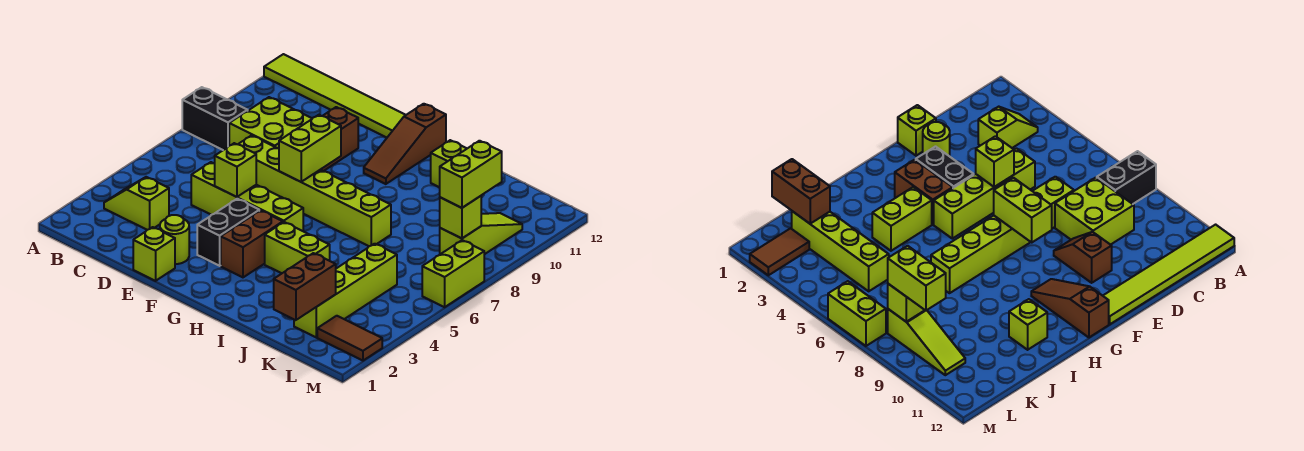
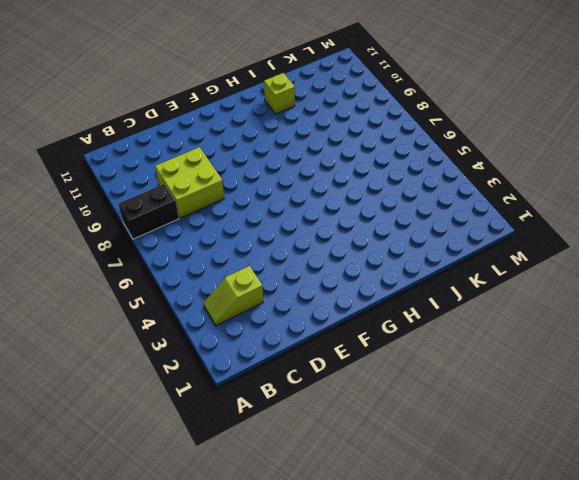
none -> lime tile A12:F12 level 1
none -> lime brick D5:G5 level 1
none -> lime brick D7:I7 level 1

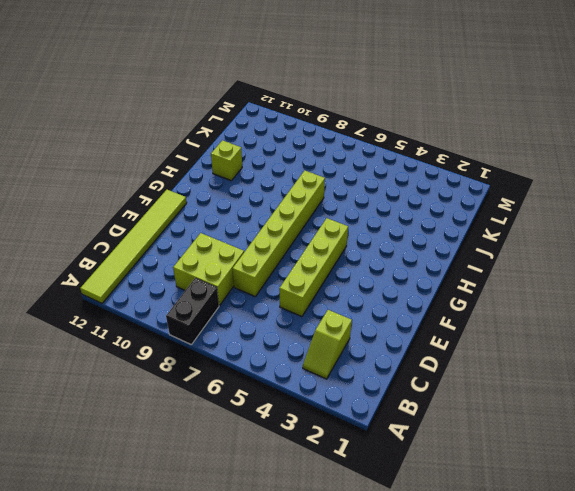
none -> lime brick E1 level 1
none -> lime round brick E2 level 1
none -> brown slope E9:E10 level 1 top 10

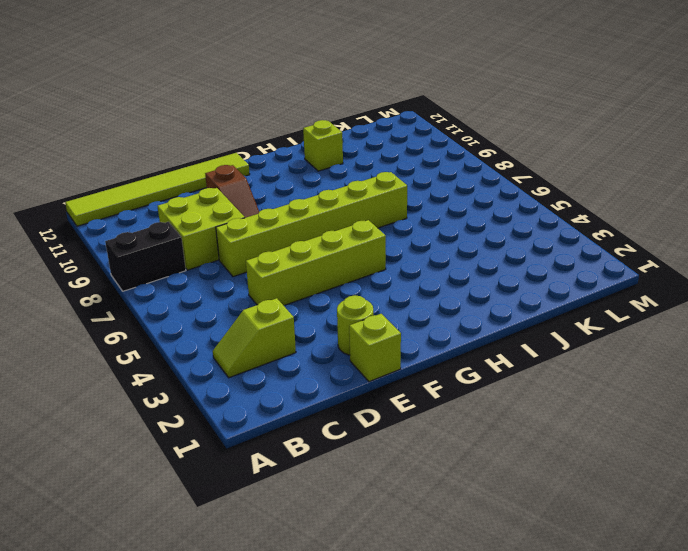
none -> black brick F3:F4 level 1
none -> brown brick G3:G4 level 1
none -> brown slope G10:G12 level 1 top 12

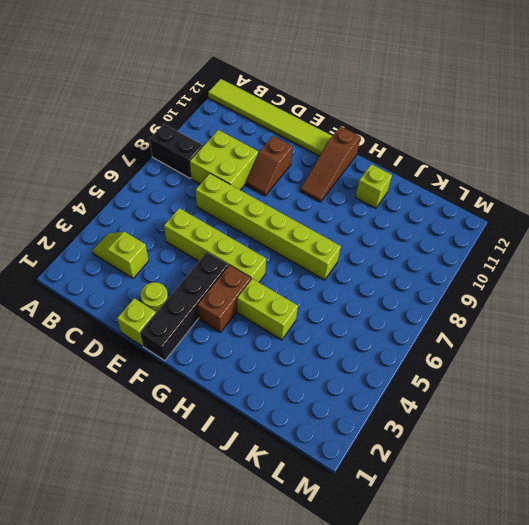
black brick F1:F4 level 1 -> black brick F3:F4 level 1
none -> lime brick K2:K5 level 1
none -> brown tile L2:M2 level 1
none -> lime slope L8:L10 level 1 top 8

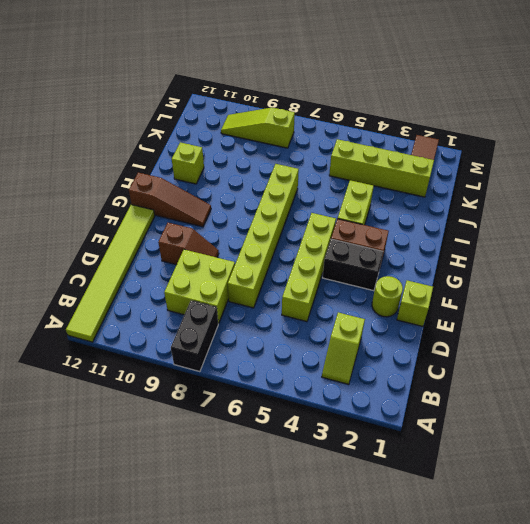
none -> lime brick M6:M7 level 1
none -> lime brick E5 level 2
none -> lime brick F7:F8 level 2

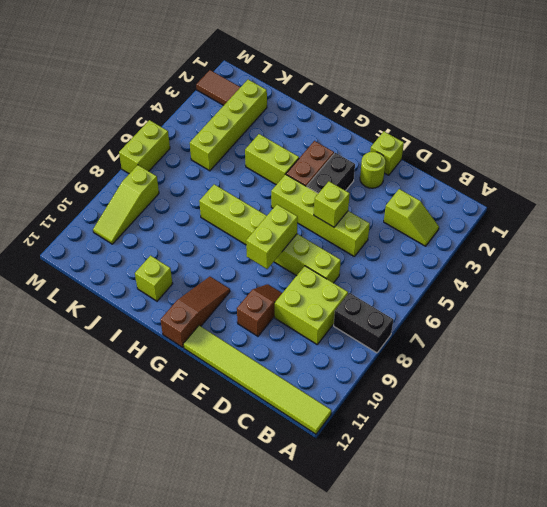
none -> brown brick K1:K2 level 2
none -> lime brick L8 level 2
none -> lime brick L8:L9 level 3

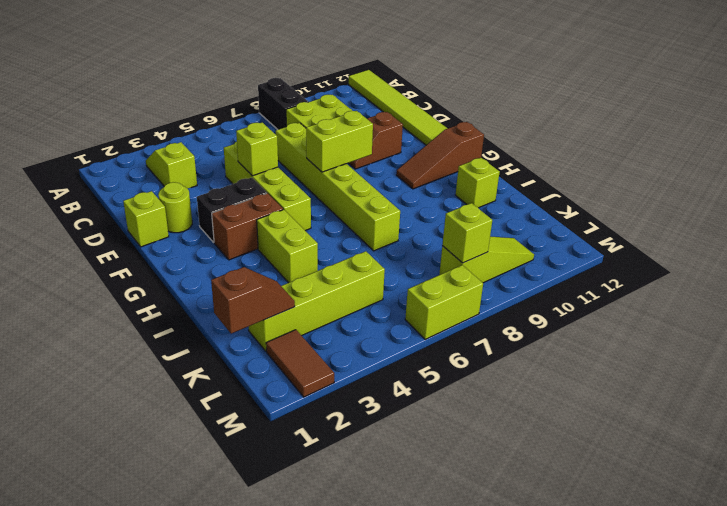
brown slope K1:K2 level 2 top 1 -> brown brick K1:K2 level 2
none -> lime brick L8:L9 level 3

